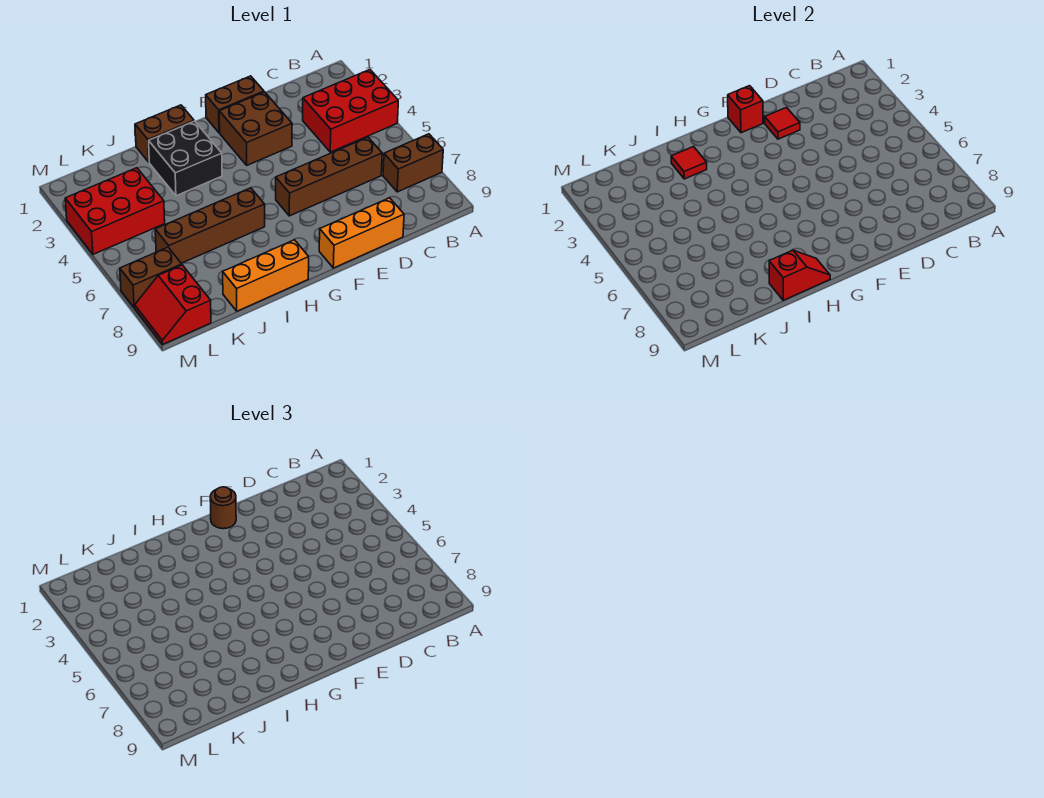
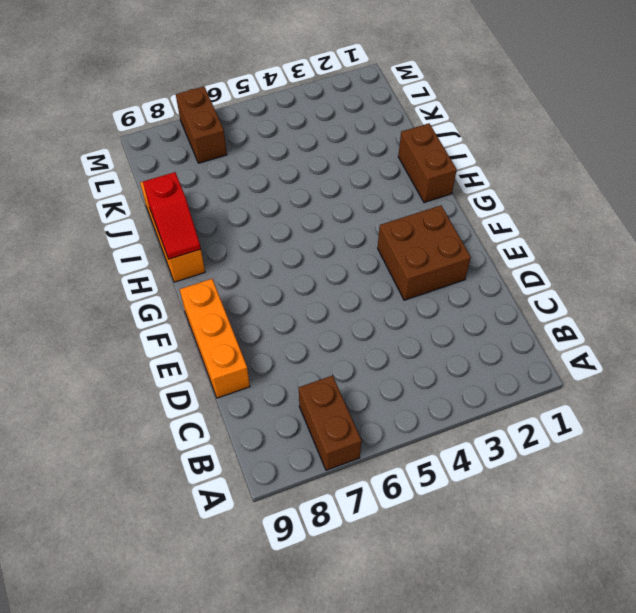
none -> red brick A3:C4 level 1
none -> brown brick C6:F6 level 1
none -> brown brick E1:F1 level 1

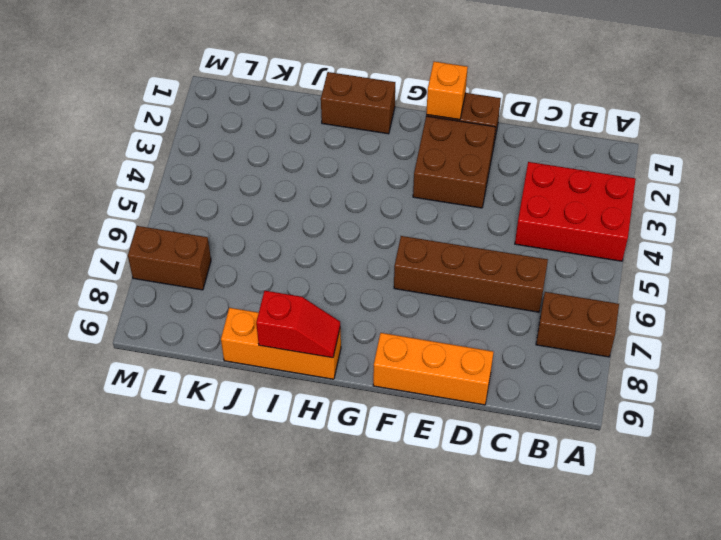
orange brick F1 level 2 -> red brick F1 level 2
none -> black brick H2:I3 level 1
none -> brown brick H6:K6 level 1
none -> red brick K3:M4 level 1

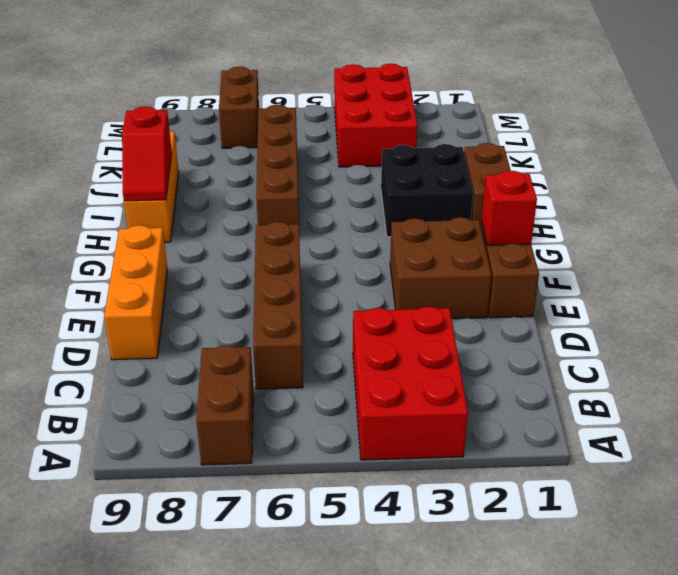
none -> red slope L8:M9 level 1 top L
none -> red tile E2 level 2
none -> red tile I2 level 2

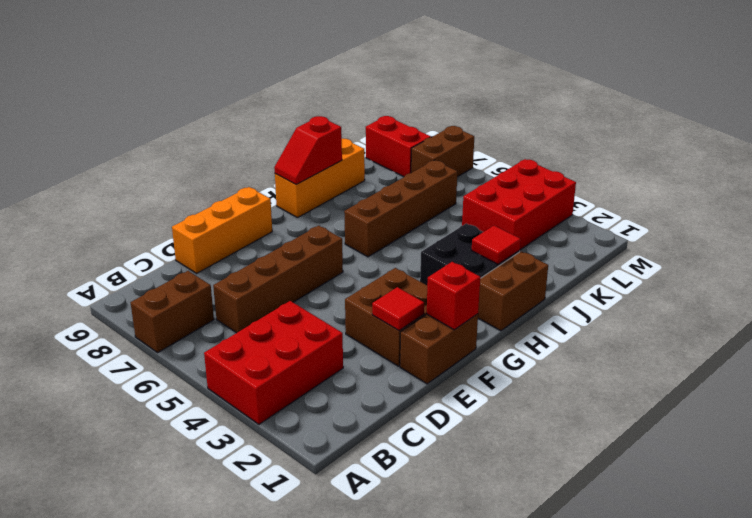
none -> brown round brick F1 level 3

